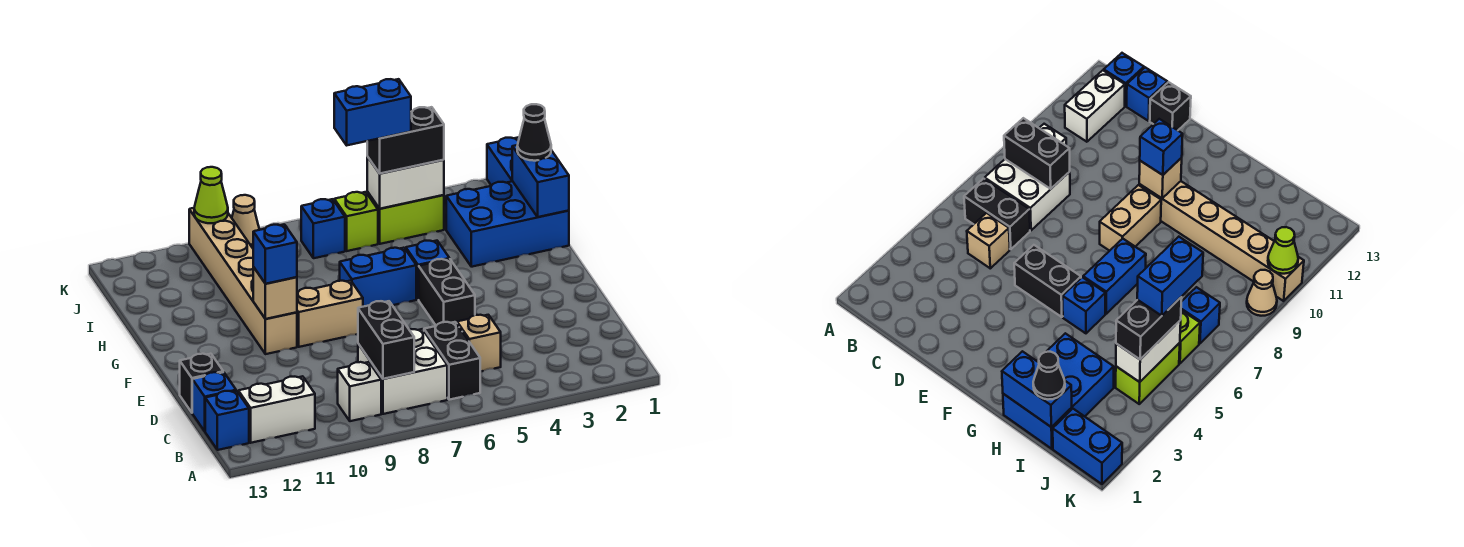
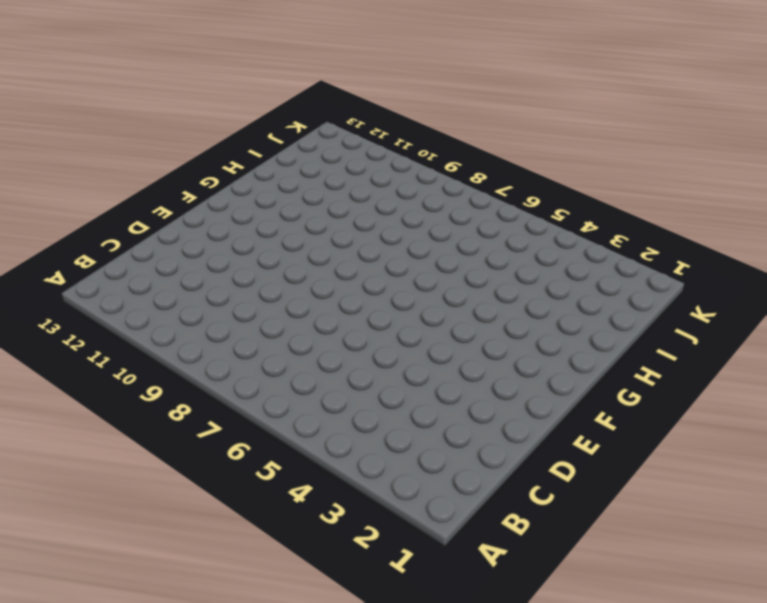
none -> black brick B6:C6 level 1
none -> white brick B7:C8 level 1
none -> white brick B9 level 1

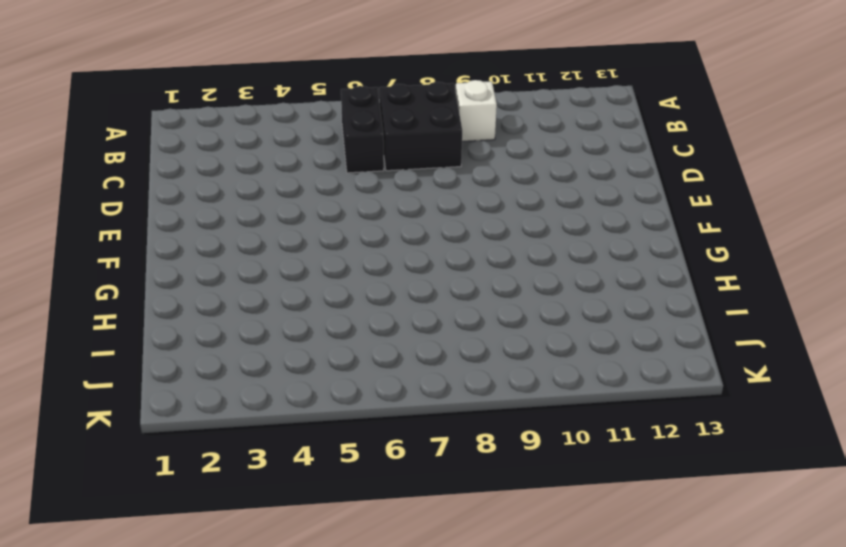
black brick B7:C8 level 1 -> white brick B7:C8 level 1
none -> white brick B11:B12 level 1
none -> blue brick B13 level 1
none -> tan brick C5 level 1

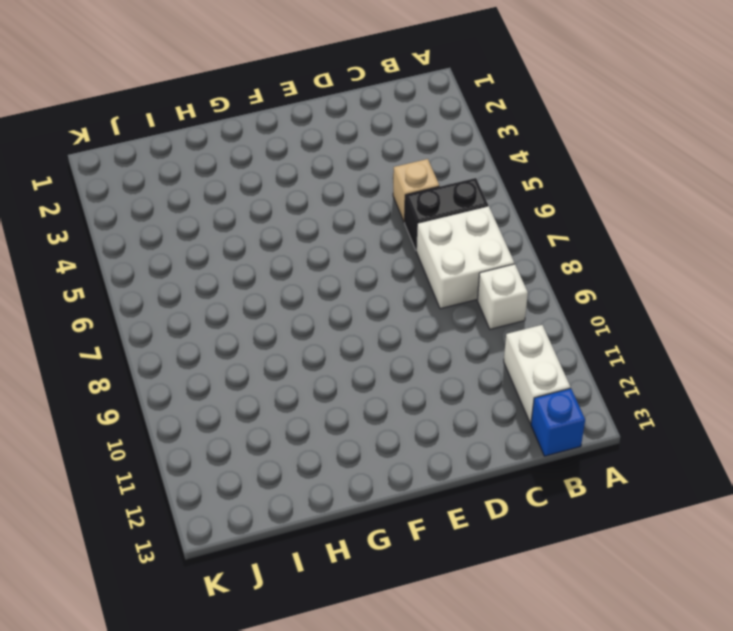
none -> blue brick C13 level 1
none -> black brick D13 level 1
none -> black brick E5:F5 level 1

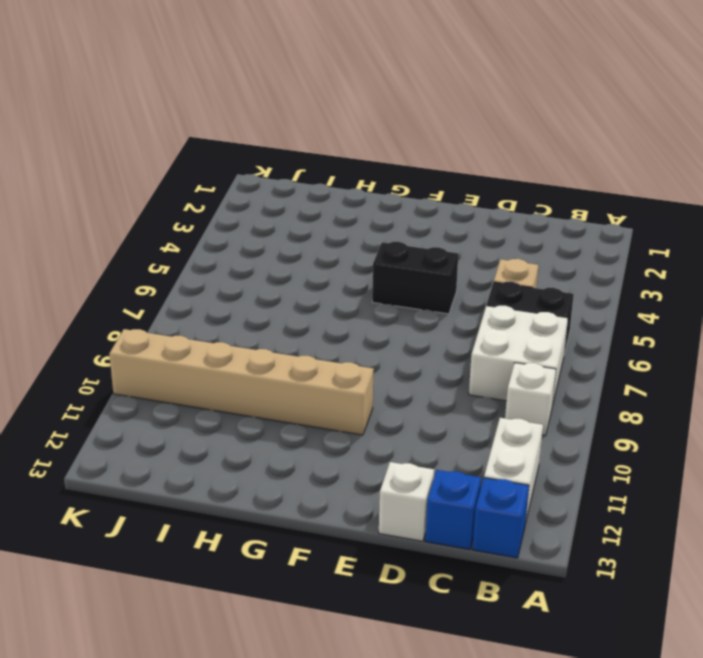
white brick D13 level 1 -> black brick D13 level 1
none -> tan brick F8:F9 level 1
none -> blue brick G5 level 1
none -> blue brick G6:G7 level 1

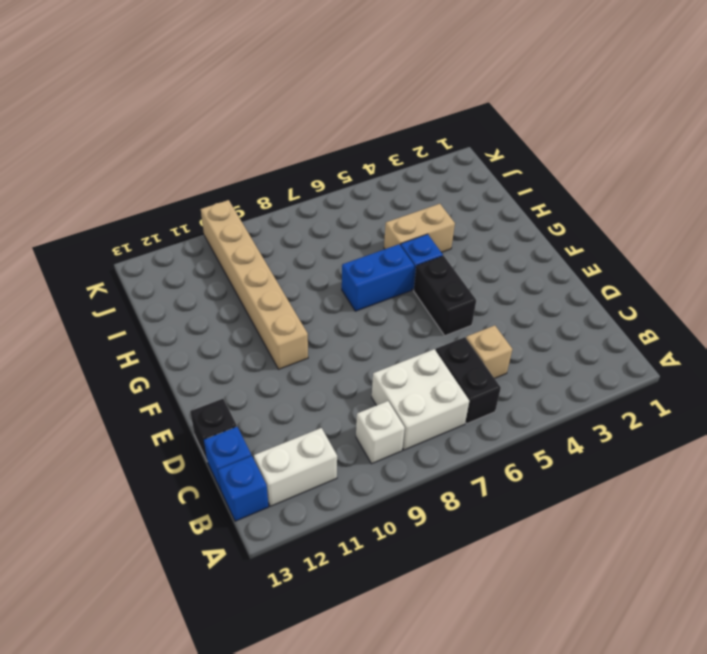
tan brick H4:H5 level 1 -> tan brick F8:F9 level 1
none -> blue brick H1:I3 level 1
none -> blue brick J1:K1 level 1
none -> lime brick J4:J5 level 1

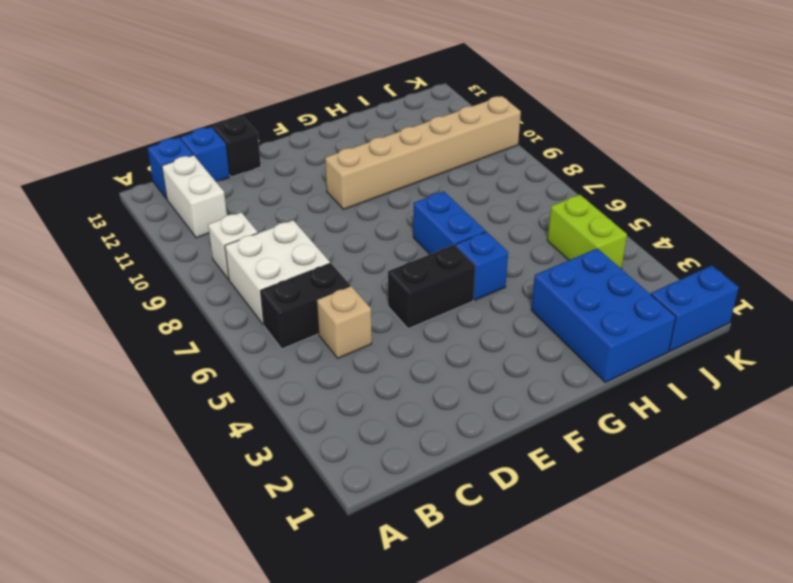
none -> tan brick F8:F9 level 1
none -> lime brick J6 level 1
none -> blue brick J7 level 1

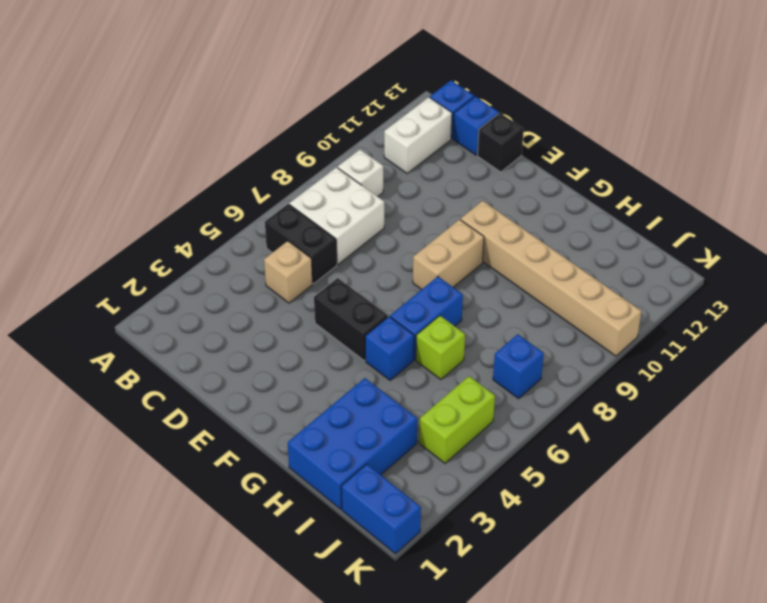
lime brick H6 level 1 -> lime brick J6 level 1
none -> tan cone K9 level 1
none -> black brick B8:C8 level 2
none -> tan brick F10 level 2

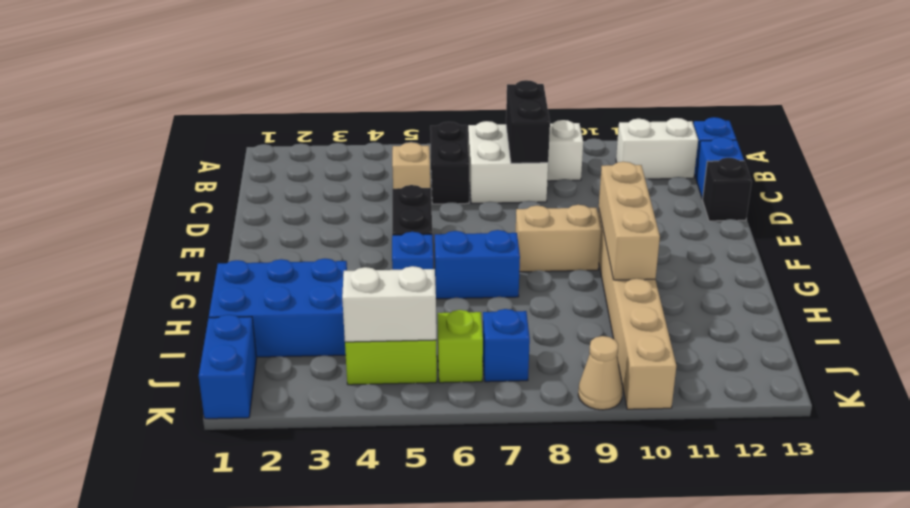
tan brick F10:H10 level 2 -> tan brick F10 level 2
none -> blue brick H1:I1 level 2
none -> lime cone K10 level 2
none -> blue brick F10 level 3

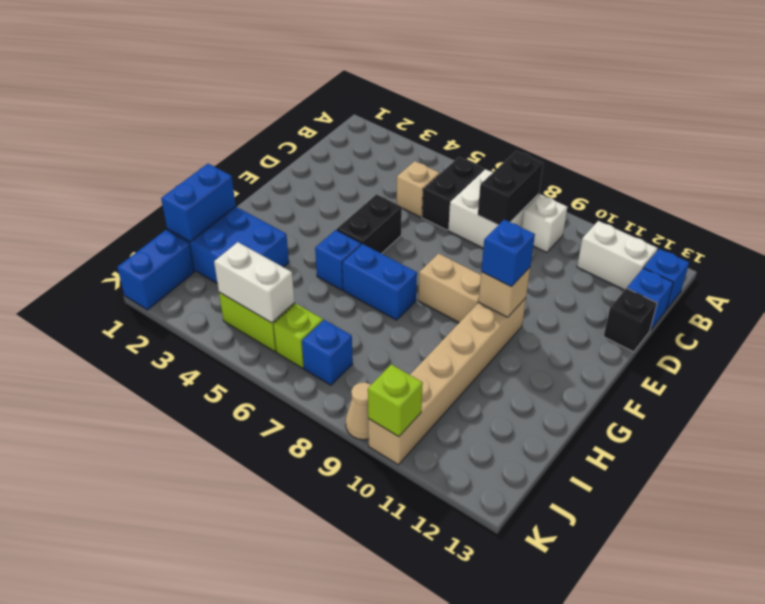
lime brick K10 level 2 -> lime cone K10 level 2
none -> black cone I1 level 3
none -> black brick J4:J5 level 3
none -> blue brick J5:J6 level 4

